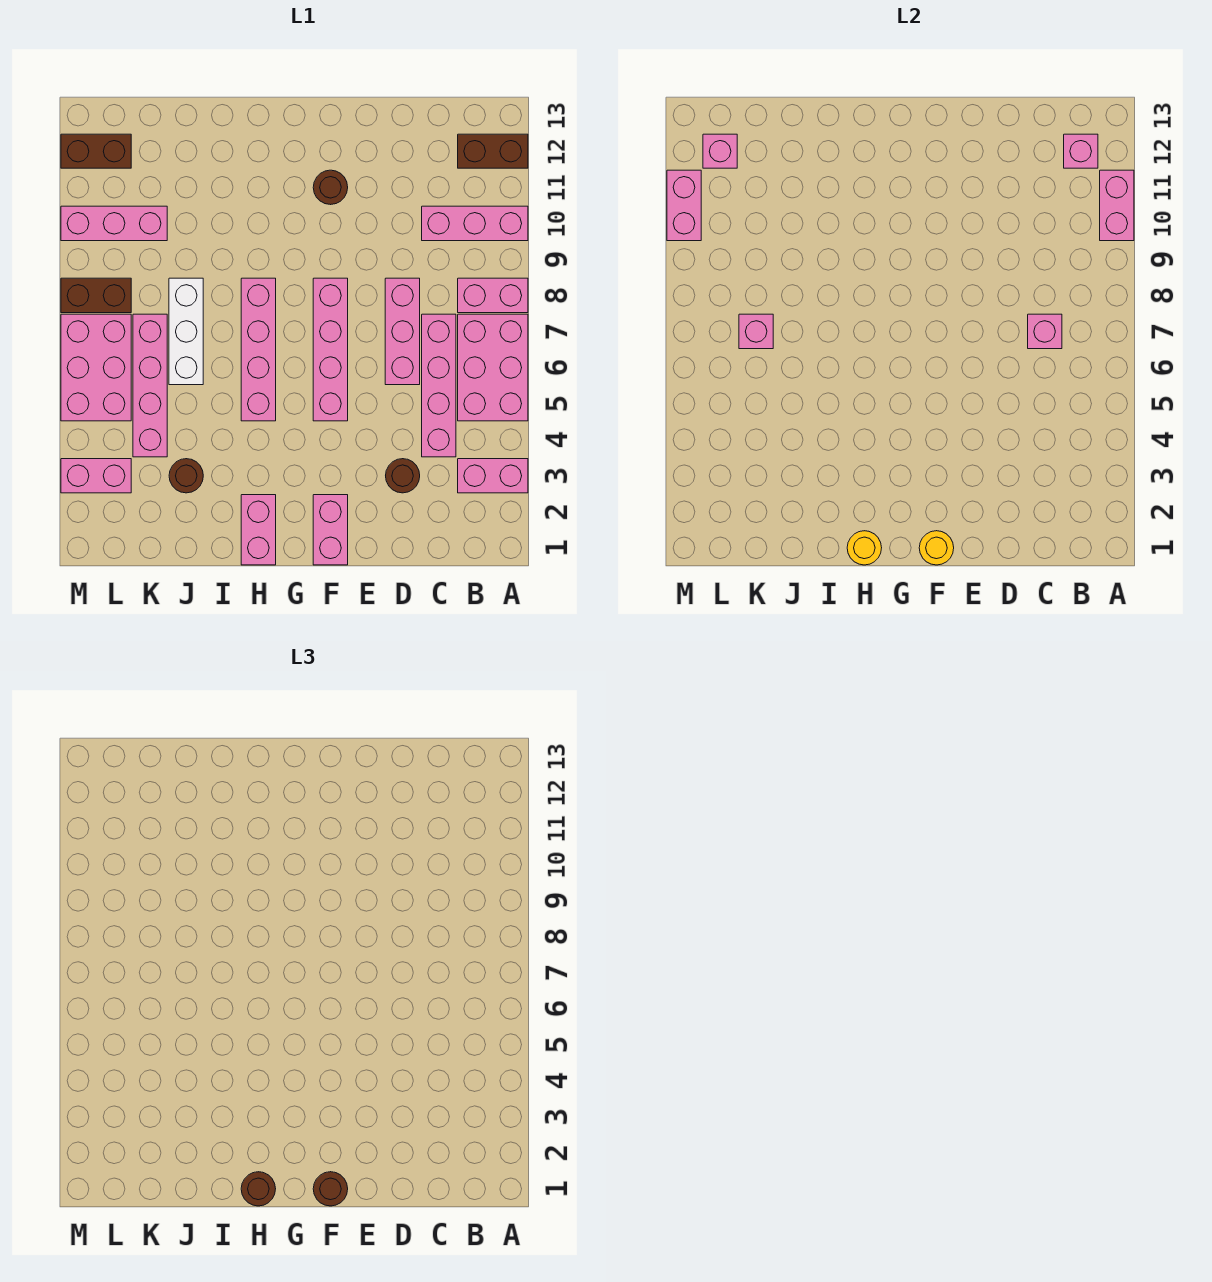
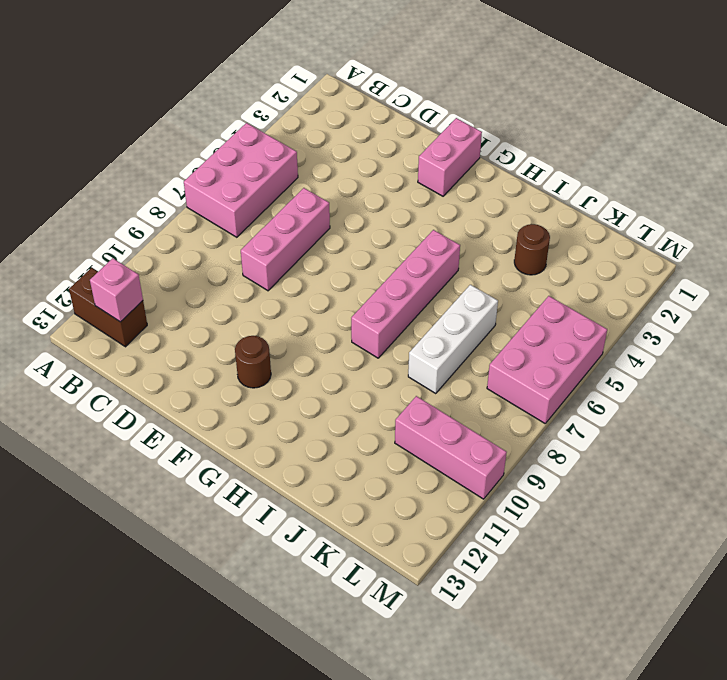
none -> pink brick A3:B3 level 1
none -> pink brick A8:B8 level 1
none -> pink brick A10:C10 level 1
none -> pink brick C4:C7 level 1

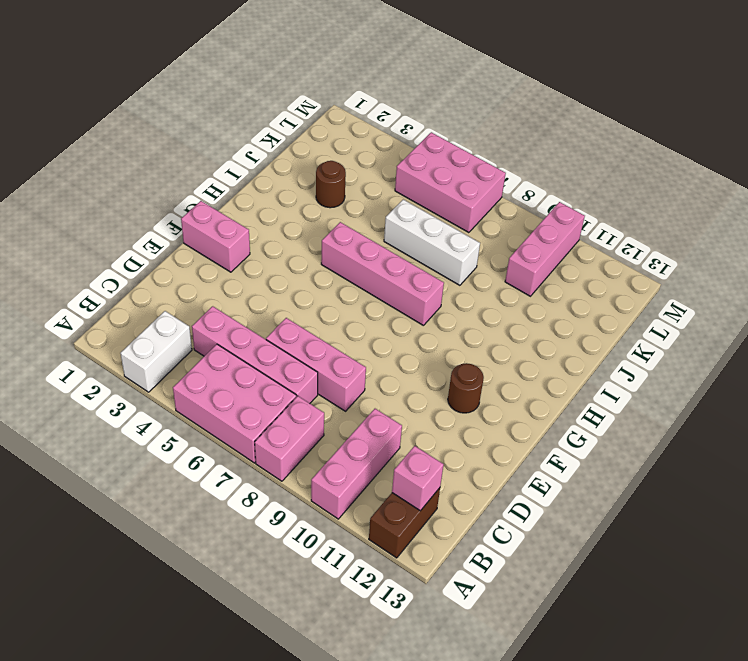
white brick A3:B3 level 1 -> pink brick A3:B3 level 1
none -> brown round brick D3 level 1
none -> pink brick F5:F8 level 1
none -> pink brick H1:H2 level 1
none -> pink brick K4:K7 level 1

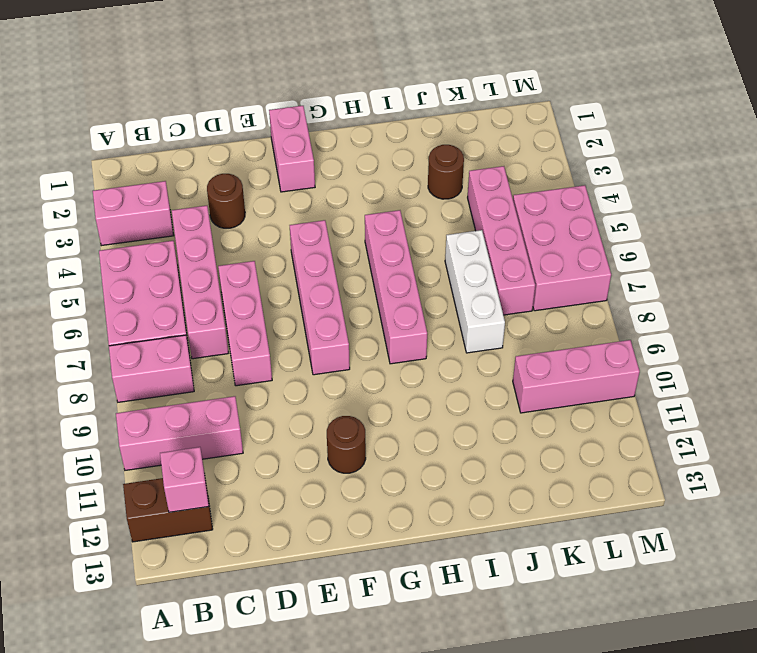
none -> pink brick H1:H2 level 1
none -> pink brick L3:M3 level 1
none -> brown brick L8:M8 level 1
none -> brown brick L12:M12 level 1

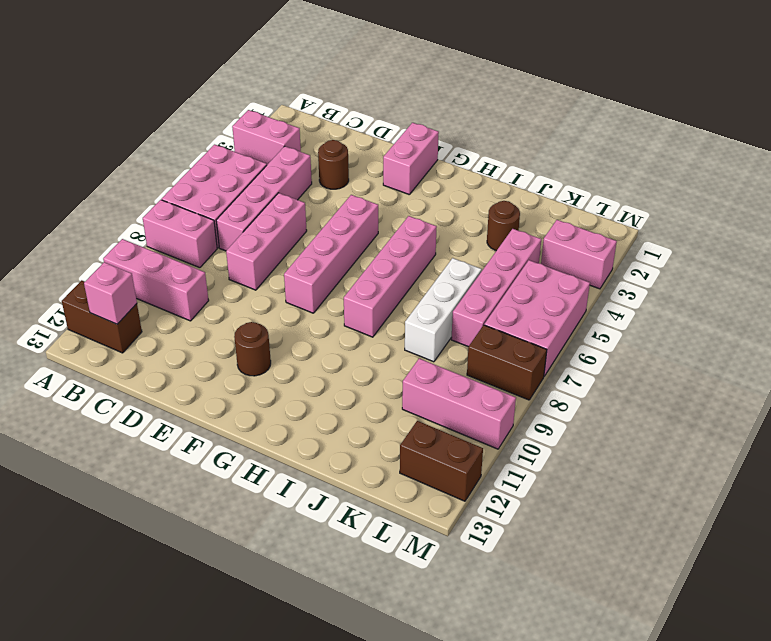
none -> pink brick H1:H2 level 1
none -> pink brick A10:A11 level 2
none -> pink brick C7 level 2
none -> yellow round brick F1 level 2

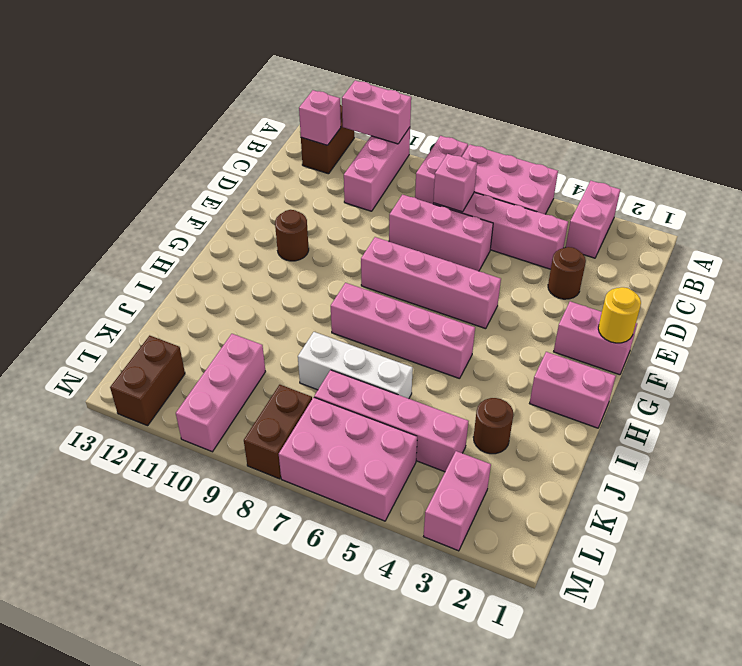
none -> yellow round brick H1 level 2
none -> pink brick K7 level 2
none -> pink brick L12 level 2
none -> pink brick M10:M11 level 2

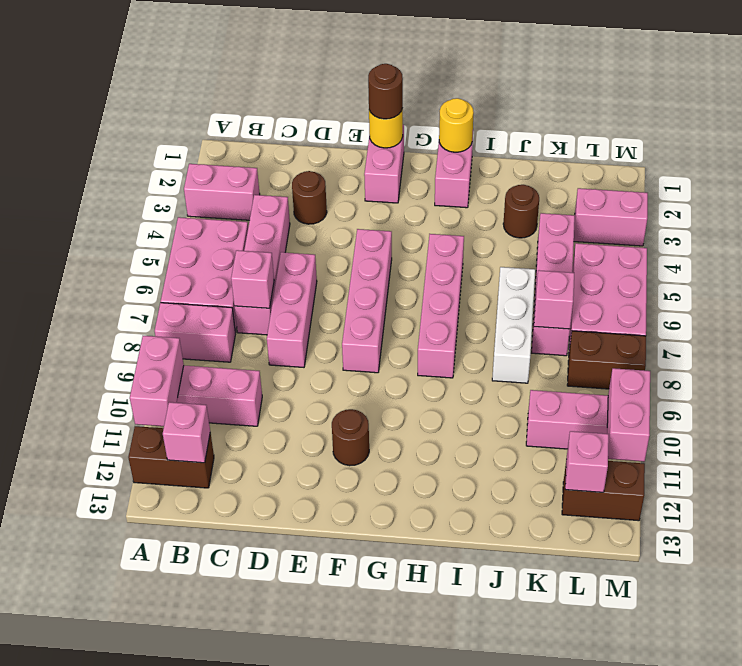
none -> brown round brick H1 level 3

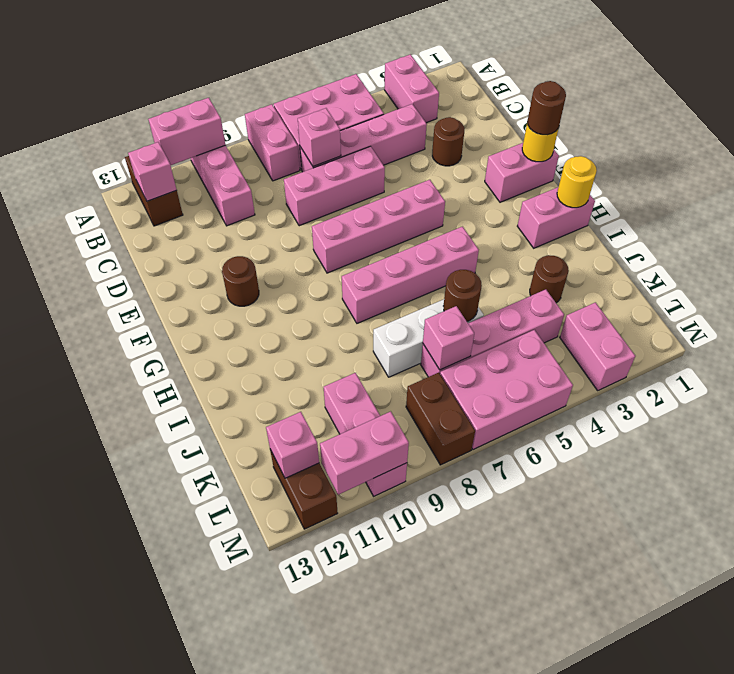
brown round brick J6 level 2 -> brown round brick H1 level 3

